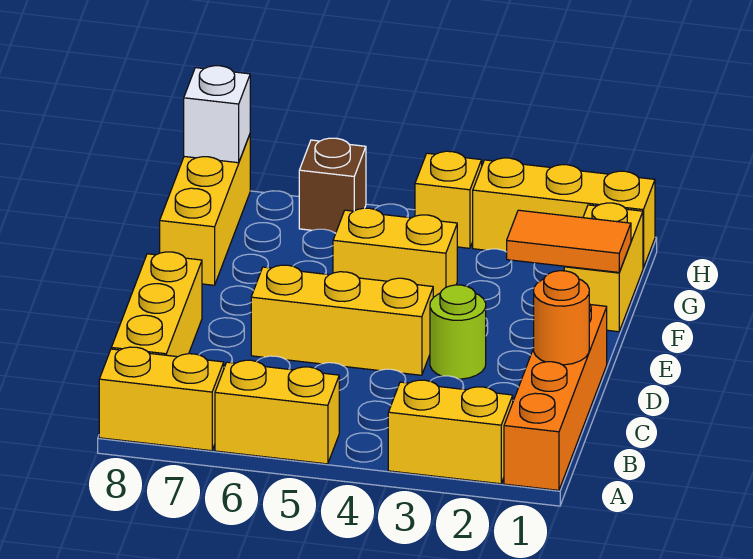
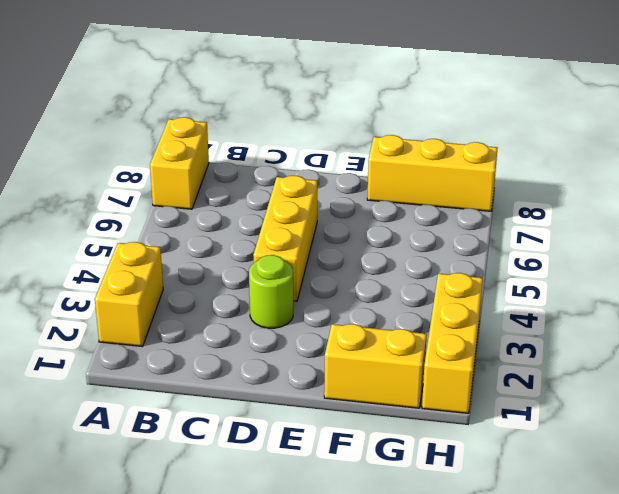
none -> orange brick A1:D1 level 1
none -> yellow brick A5:A6 level 1
none -> yellow brick B8:D8 level 1

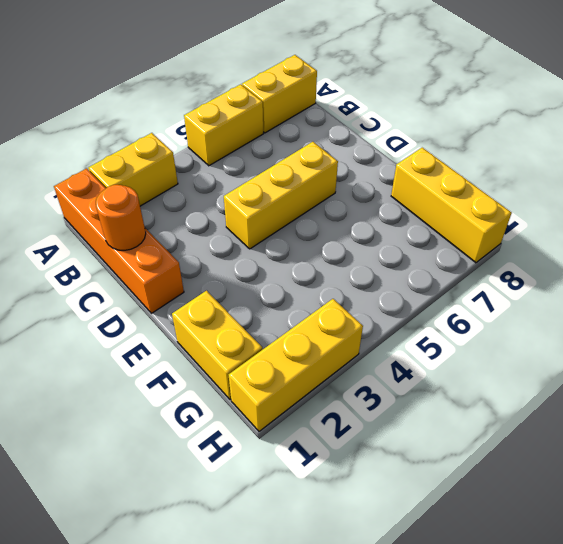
none -> yellow brick B8:D8 level 1
none -> lime round brick D3 level 1
none -> yellow brick F4:F5 level 1

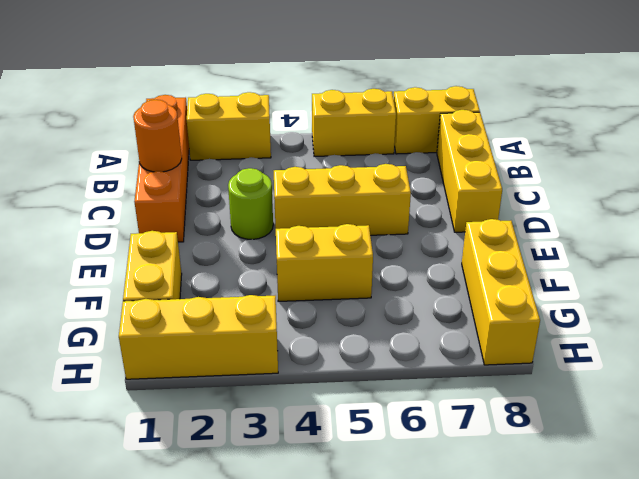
none -> yellow brick H4 level 1
none -> brown brick H6 level 1
none -> orange tile F1:F2 level 2

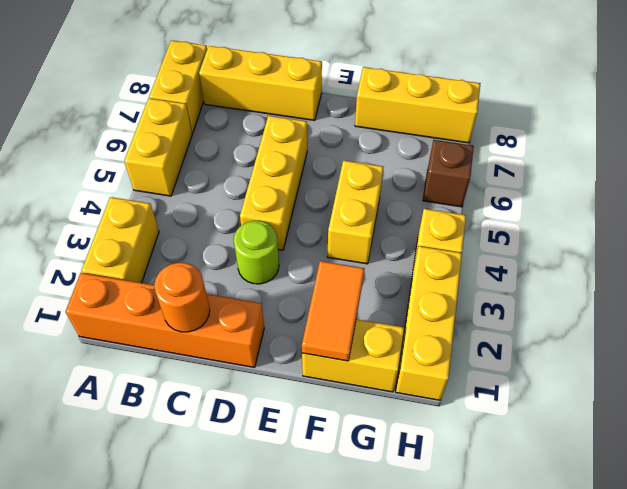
none -> white brick H8 level 2

